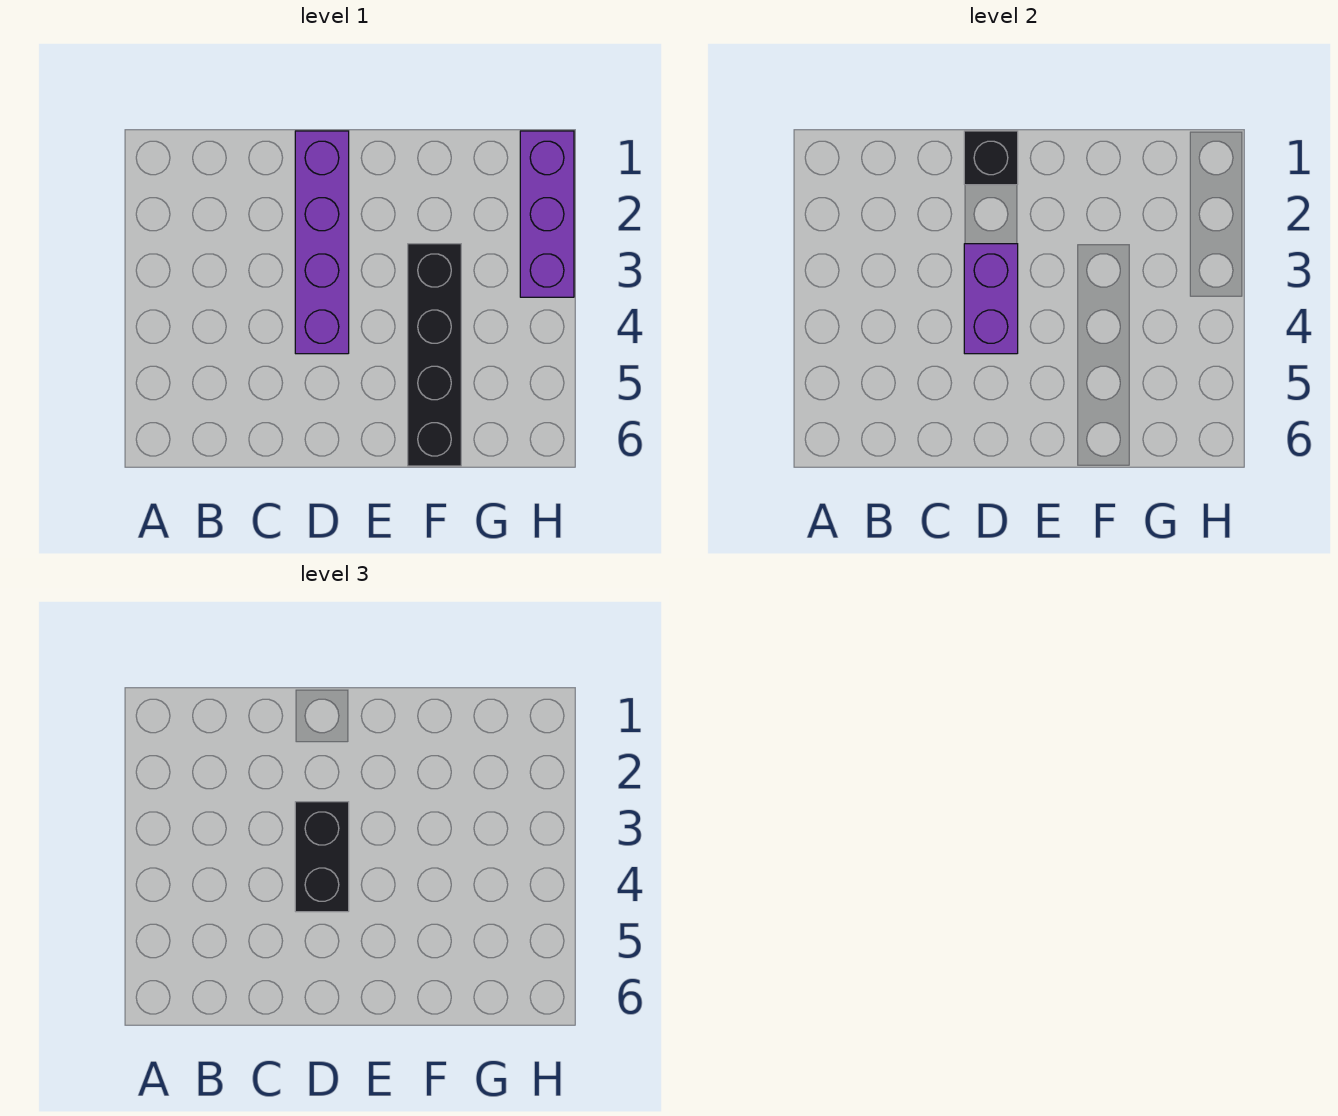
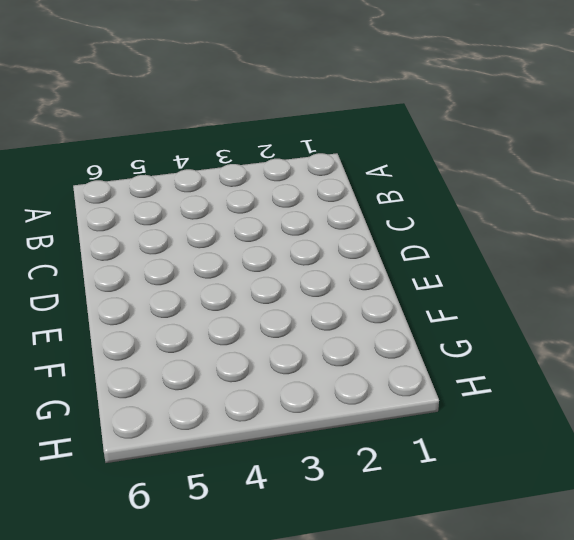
none -> purple brick D1:D4 level 1
none -> black brick F3:F6 level 1

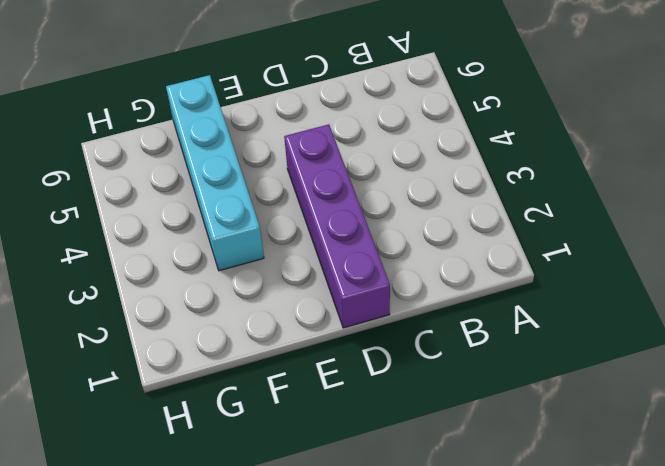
cyan brick F3:F6 level 1 -> black brick F3:F6 level 1
none -> purple brick H1:H3 level 1
none -> black brick D1 level 2

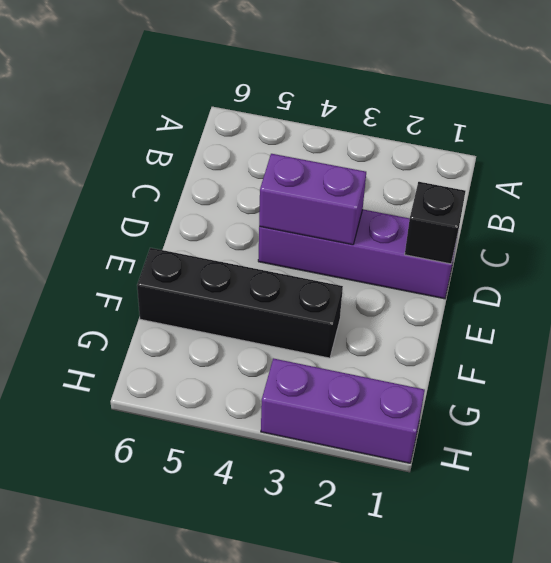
none -> black brick D3:D4 level 3

